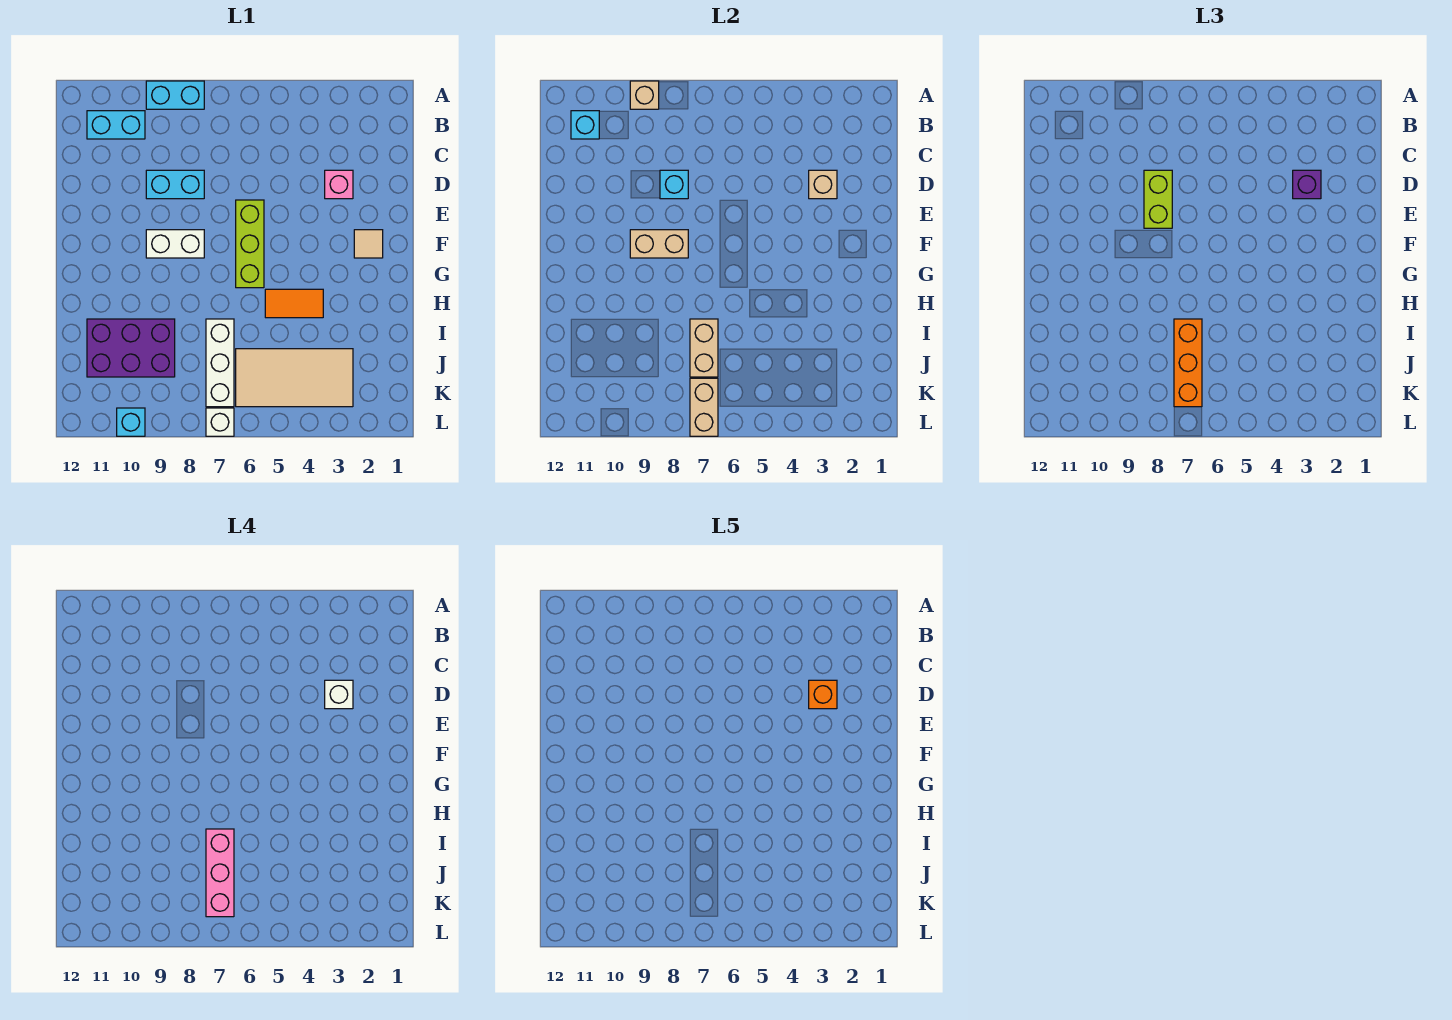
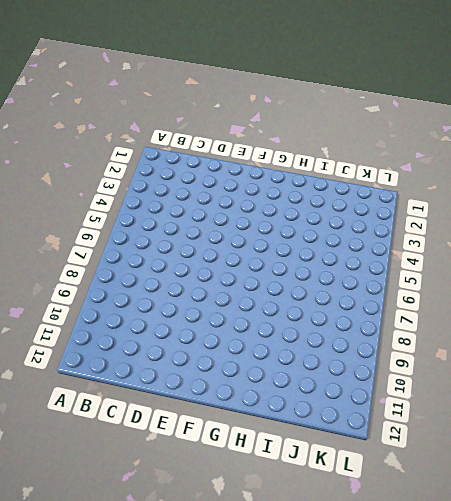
none -> cyan brick A8:A9 level 1
none -> cyan brick B10:B11 level 1
none -> pink brick D3 level 1

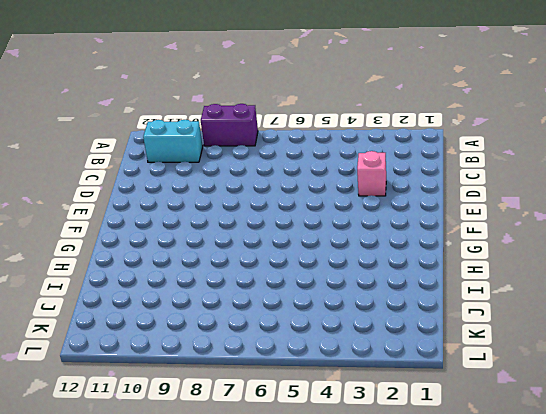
purple brick A8:A9 level 1 -> cyan brick A8:A9 level 1
none -> cyan brick D8:D9 level 1
none -> lime brick E6:G6 level 1
none -> tan tile F2 level 1

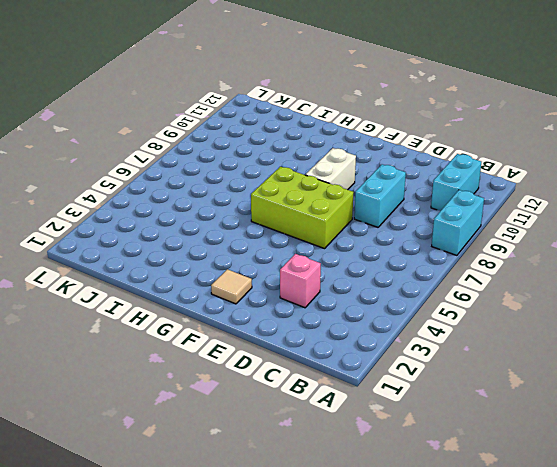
lime brick E6:G7 level 1 -> lime brick E6:G6 level 1
none -> orange tile H4:H5 level 1
none -> white brick I7:K7 level 1
none -> purple brick I9:J11 level 1

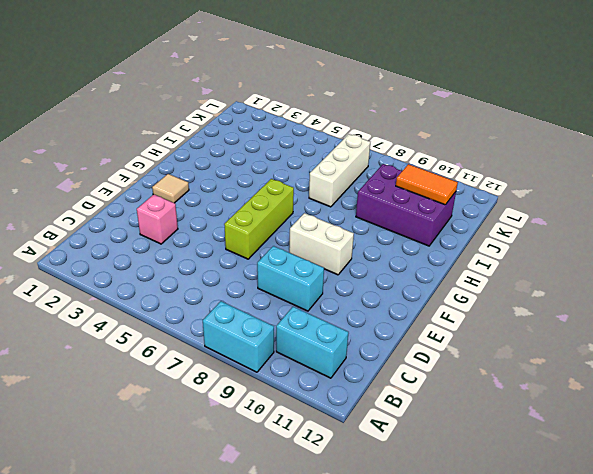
orange tile J10:J11 level 2 -> orange tile H4:H5 level 1
none -> tan tile J3:K6 level 1
none -> white brick L7 level 1
none -> cyan brick L10 level 1

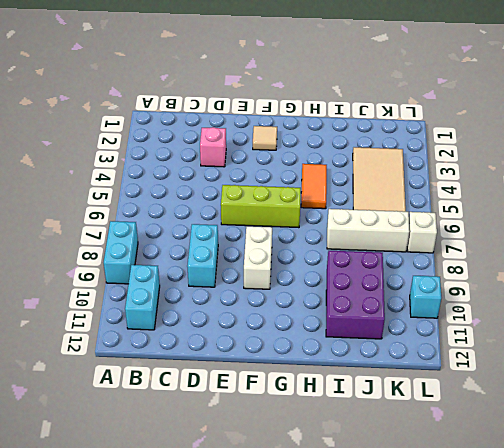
none -> tan brick A9 level 2
none -> cyan brick B11 level 2
none -> tan brick D3 level 2

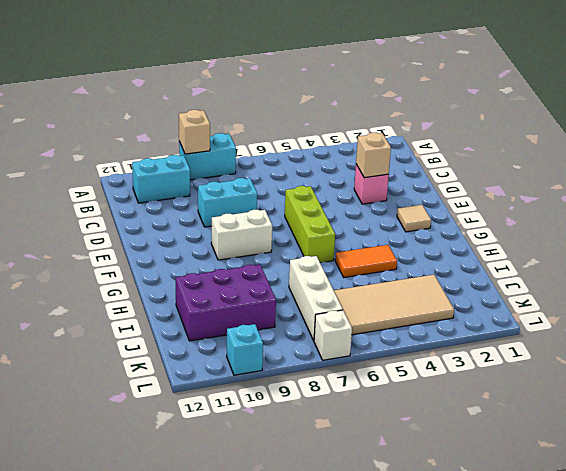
none -> cyan brick B11 level 2
none -> cyan brick D8 level 2
none -> tan brick F8:F9 level 2

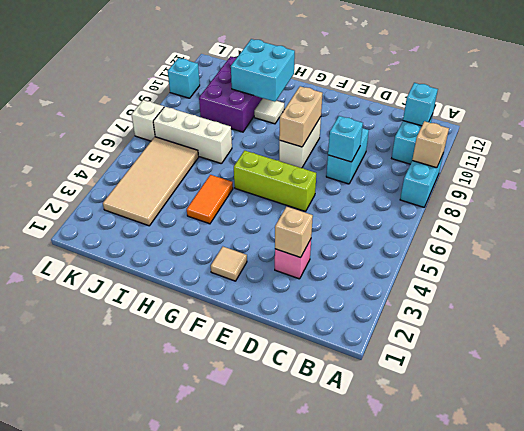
white tile H10 level 1 -> none
cyan brick H10:I11 level 2 -> none
none -> tan brick I7:J7 level 2
none -> tan brick K7:L7 level 2
none -> purple brick D3 level 3

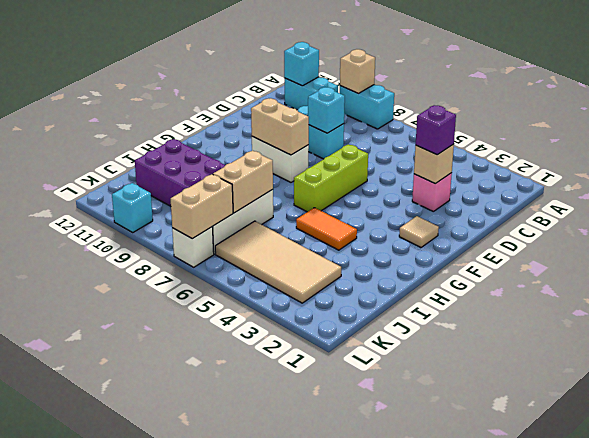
none -> lime brick D8:E8 level 3
none -> orange brick I7:K7 level 3
none -> white brick D3 level 4

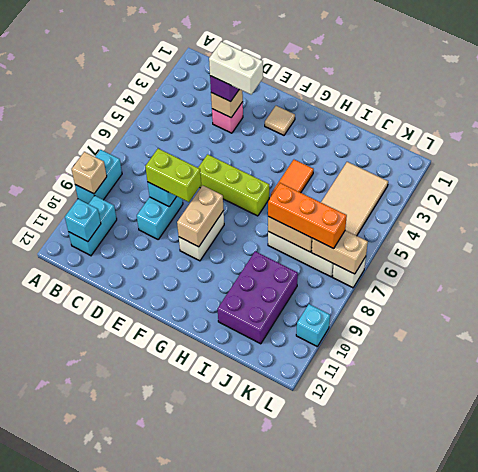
white brick D3:E3 level 4 -> white brick D3 level 4
none -> pink brick I7:K7 level 4
none -> orange brick D3 level 5

